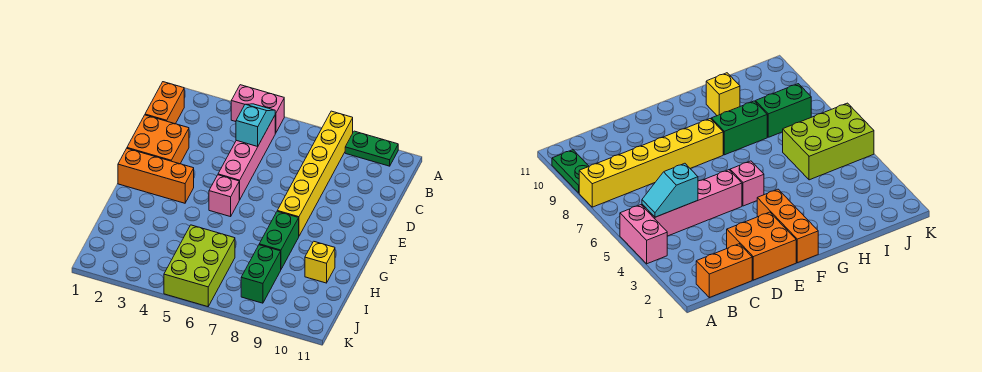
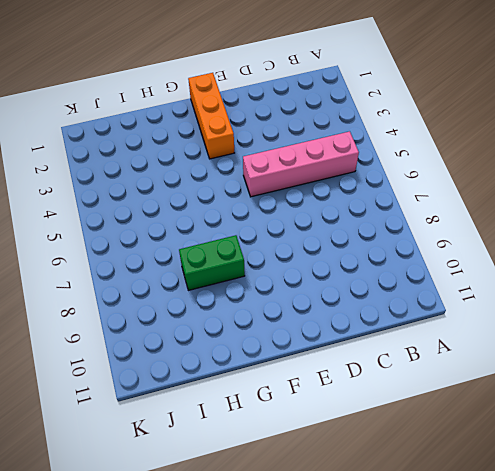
none -> pink brick A4:A5 level 1
none -> yellow brick A8:F8 level 1
none -> green plate A9:A10 level 1

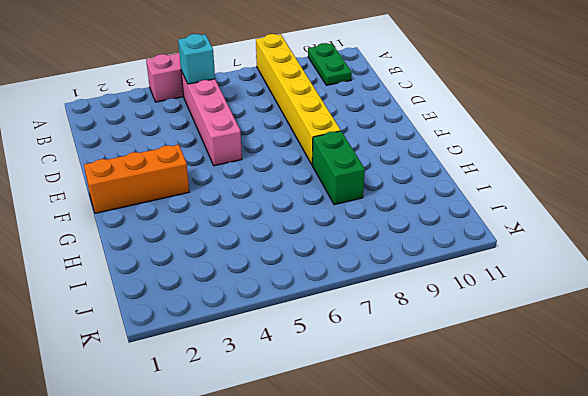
green plate A10:B10 level 1 -> green plate A9:A10 level 1
cyan brick B5 level 2 -> cyan slope B5:C5 level 2 top C
none -> orange brick B1:C1 level 1
none -> orange brick D1:E2 level 1
none -> pink brick F5 level 1

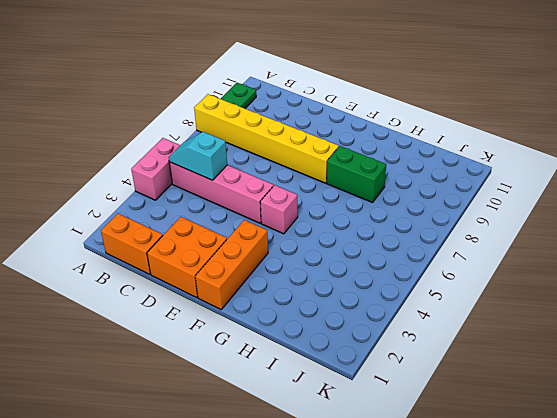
none -> yellow brick H10 level 1
none -> lime brick I5:K6 level 1
none -> green brick I8:J8 level 1

